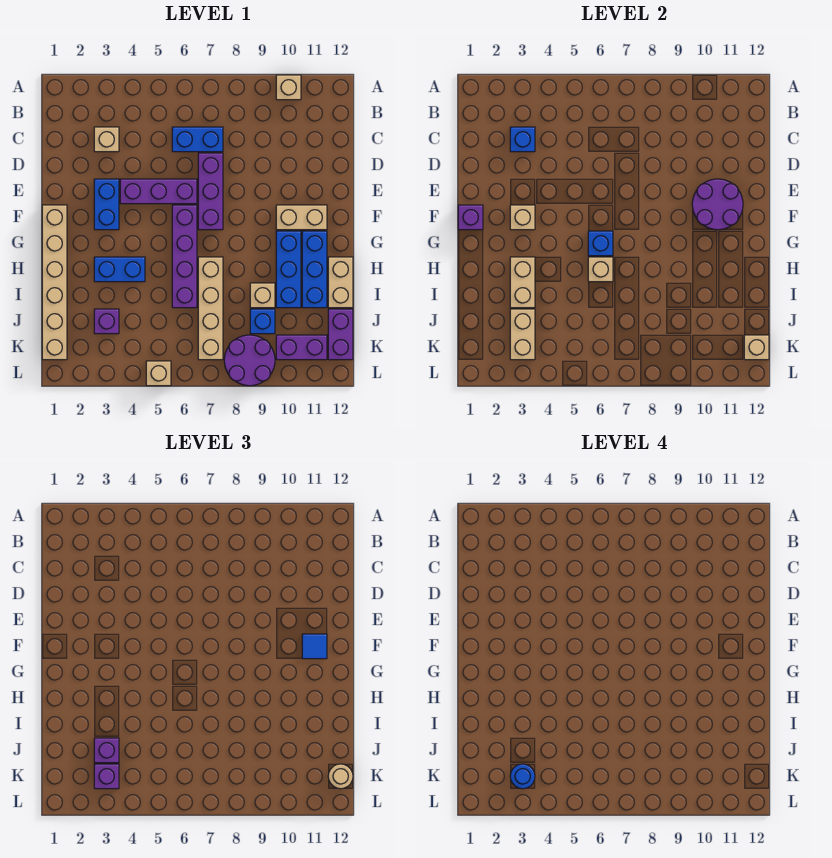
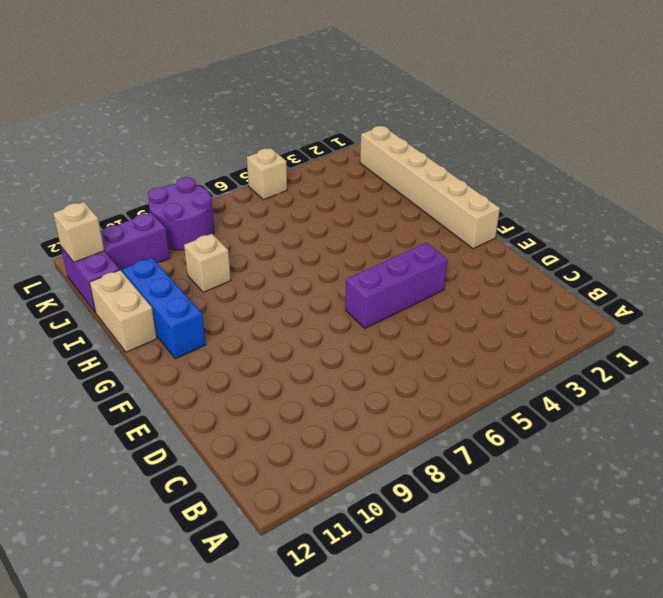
none -> tan brick A10 level 1
none -> tan brick C3 level 1
none -> blue brick C6:C7 level 1
none -> purple brick D7:F7 level 1

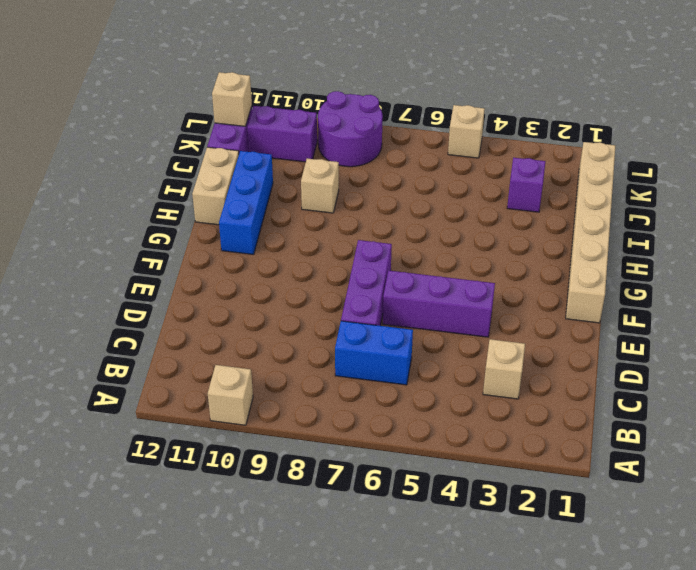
none -> blue brick E3:F3 level 1
none -> purple brick F6:I6 level 1
none -> tan brick F10:F11 level 1
none -> blue brick G10:I10 level 1

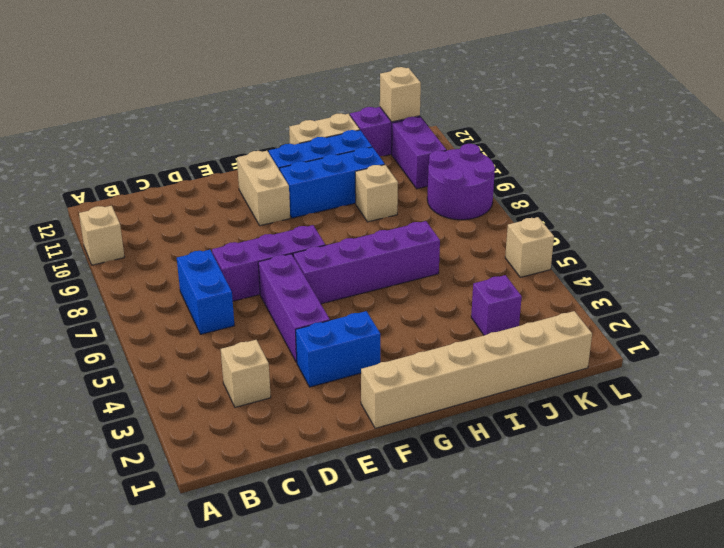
none -> blue brick H3:H4 level 1
none -> tan brick H7:K7 level 1
none -> blue brick J9 level 1
none -> blue brick C3 level 2

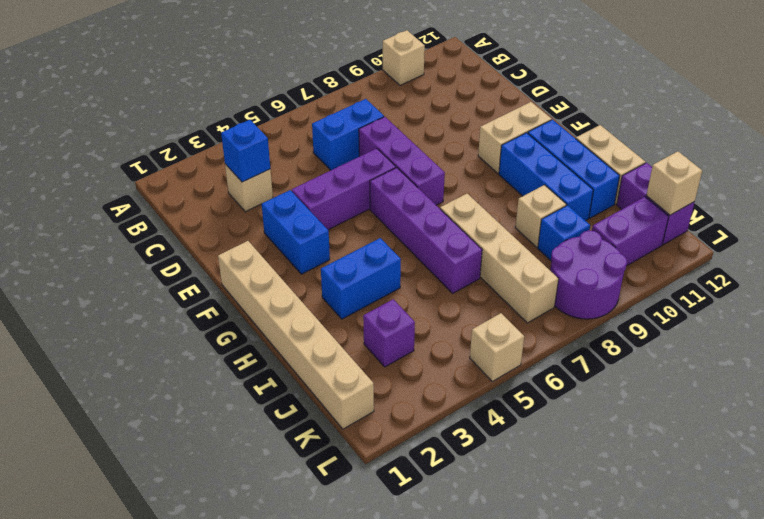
none -> purple round brick E10:F11 level 2
none -> purple brick F1 level 2
none -> tan brick F3 level 2
none -> blue brick G6 level 2

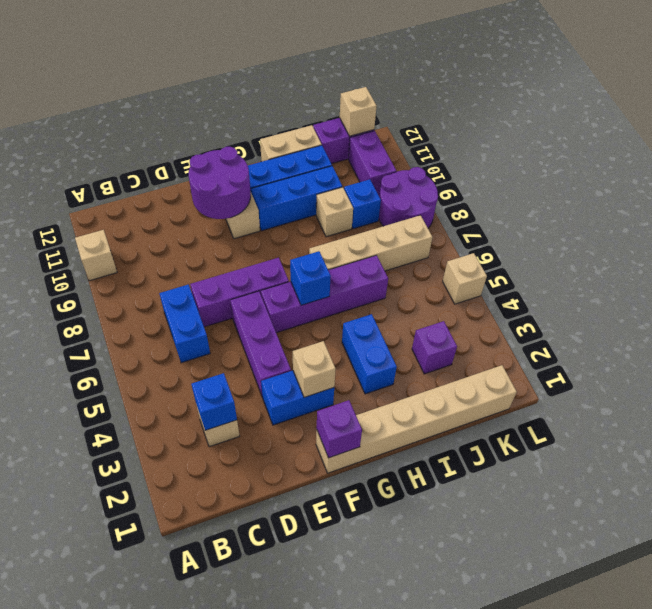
none -> tan brick H3:I3 level 2
none -> tan brick H6 level 2
none -> tan brick J3:K3 level 2
none -> blue tile F11 level 3

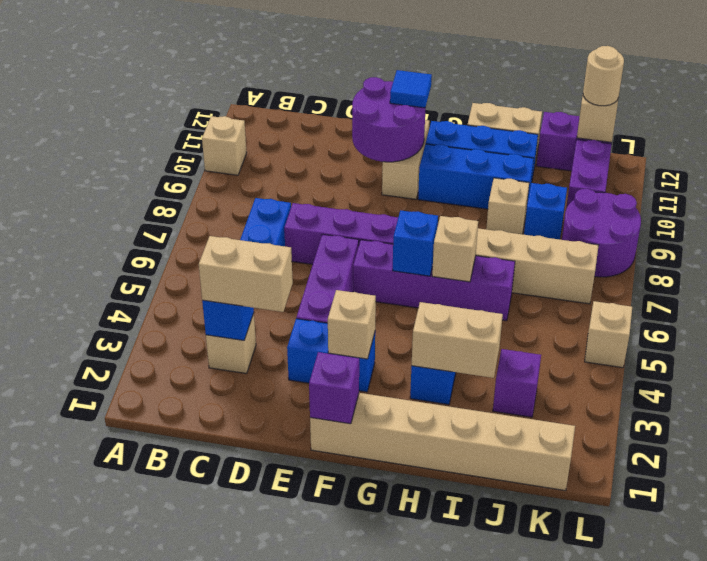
tan brick C3:D3 level 3 -> tan brick J3:K3 level 2
none -> purple brick J3 level 3
none -> purple brick K3 level 3
none -> blue round brick K3 level 4

